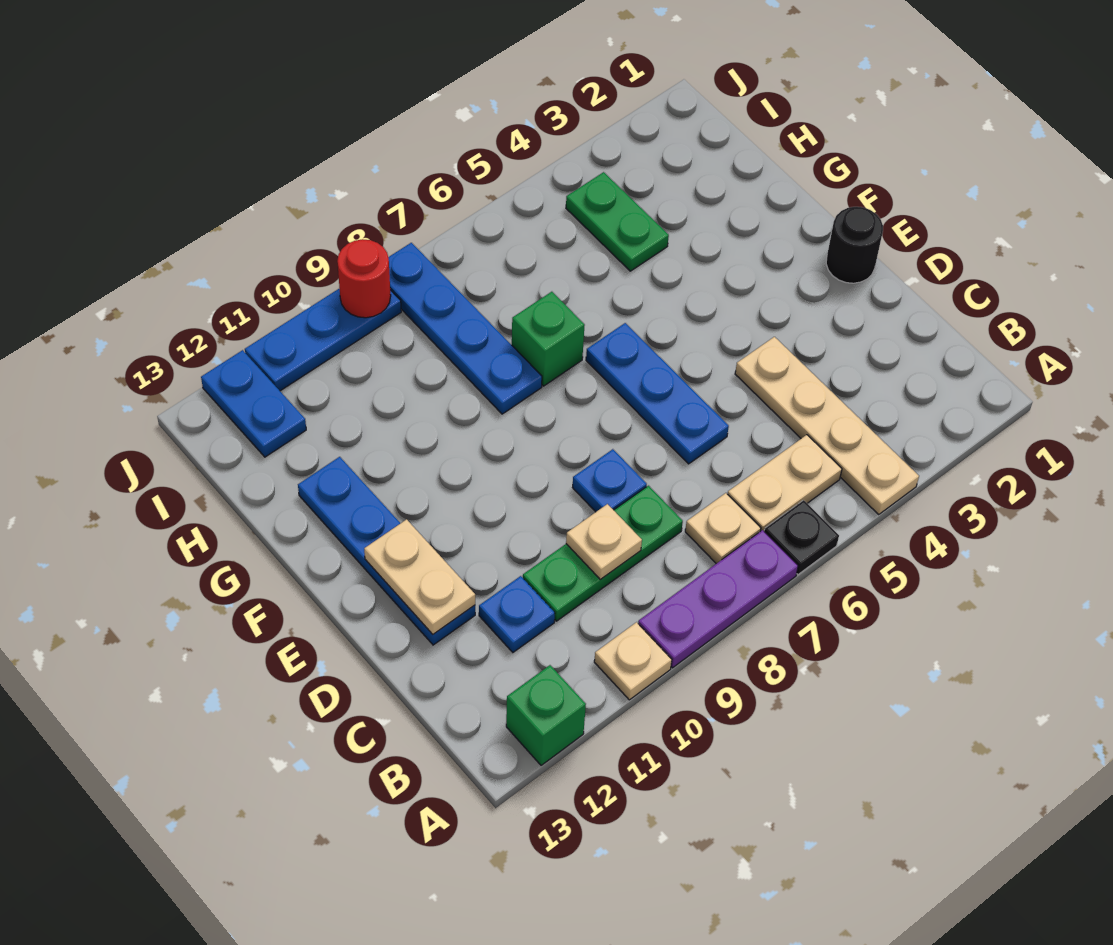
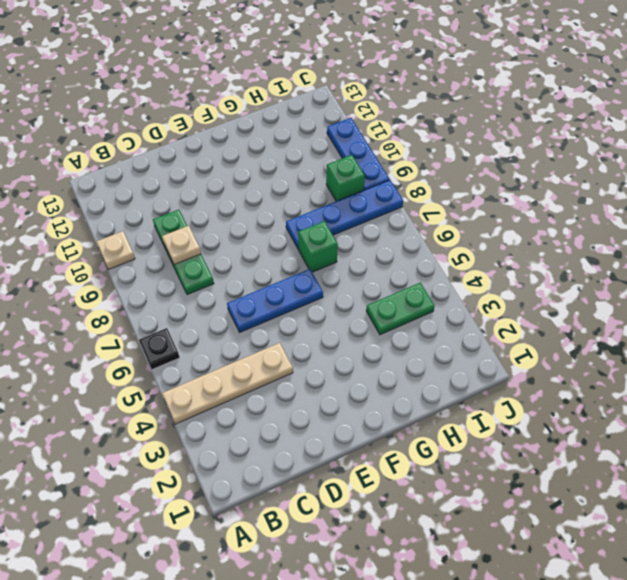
green brick I9 level 1 -> green brick A12 level 1
none -> purple plate A7:A9 level 1
none -> tan plate B5:B6 level 1
none -> tan plate B7 level 1

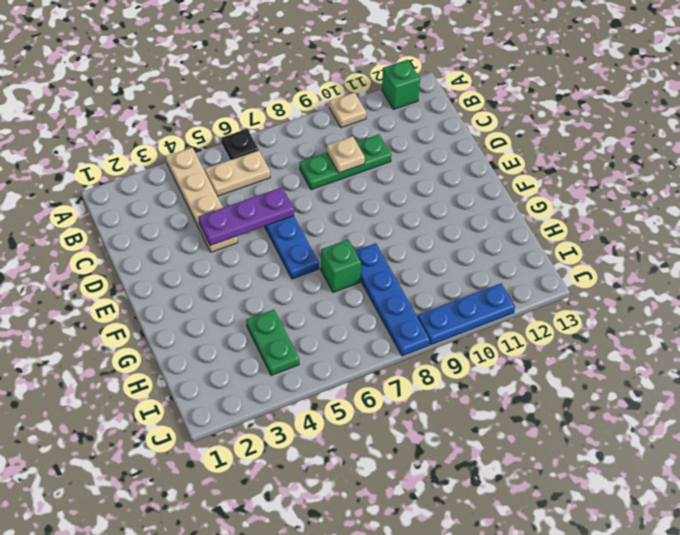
purple plate D4:D6 level 2 -> purple plate A7:A9 level 1
none -> tan plate B7 level 1
none -> blue plate C11 level 1
none -> blue plate D8 level 1

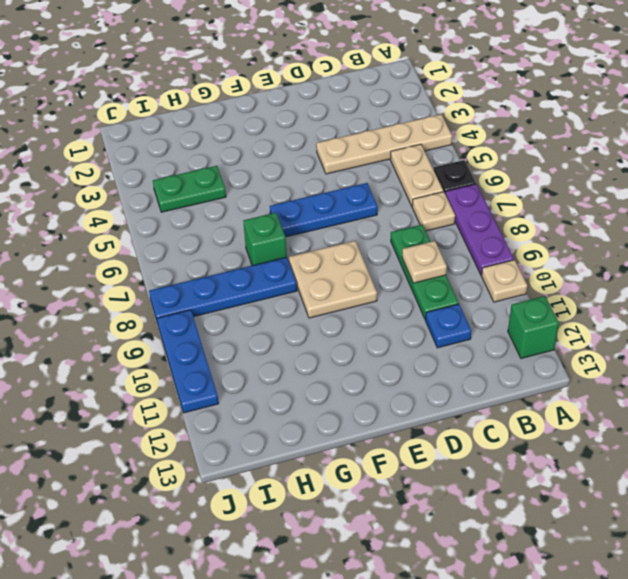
tan plate E8:F9 level 1 -> none
none -> blue plate D8 level 1
none -> blue plate D12:G12 level 1
none -> black round brick E1 level 1

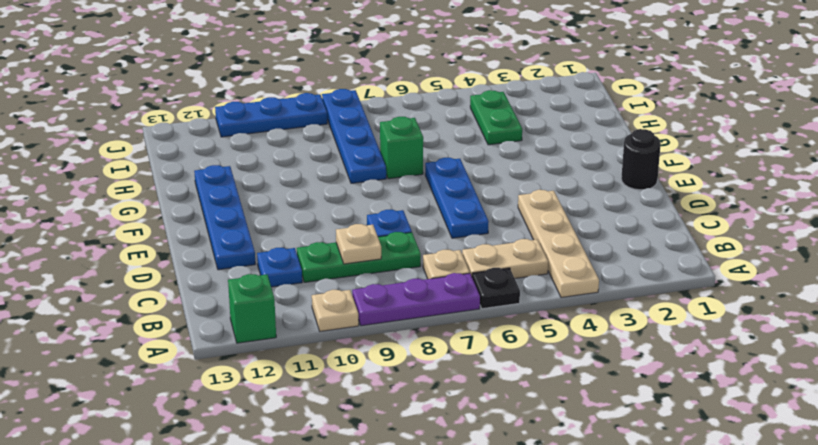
none -> blue plate I12:J12 level 1
none -> tan plate D12:E12 level 2
none -> red round brick J9 level 2

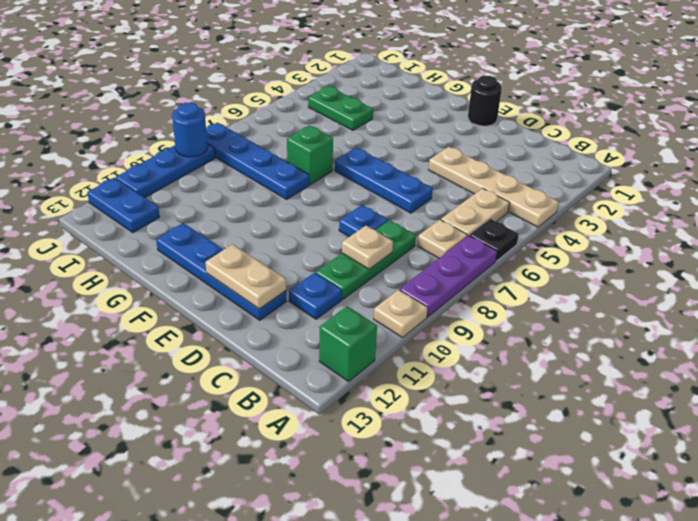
blue round brick J9 level 2 -> red round brick J9 level 2

